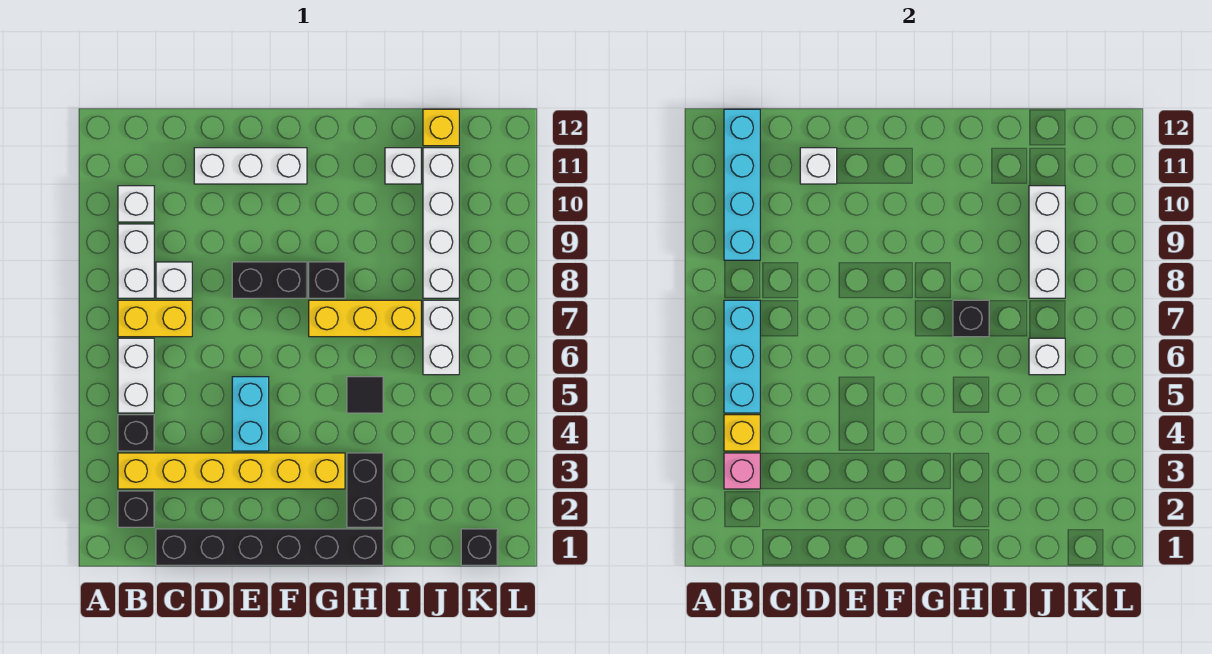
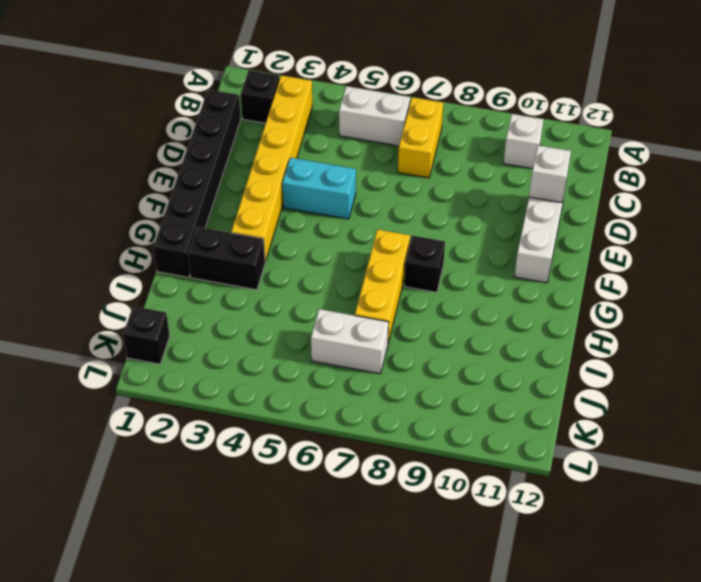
none -> black brick B4 level 1
none -> white brick B8:B9 level 1
none -> white brick C8 level 1

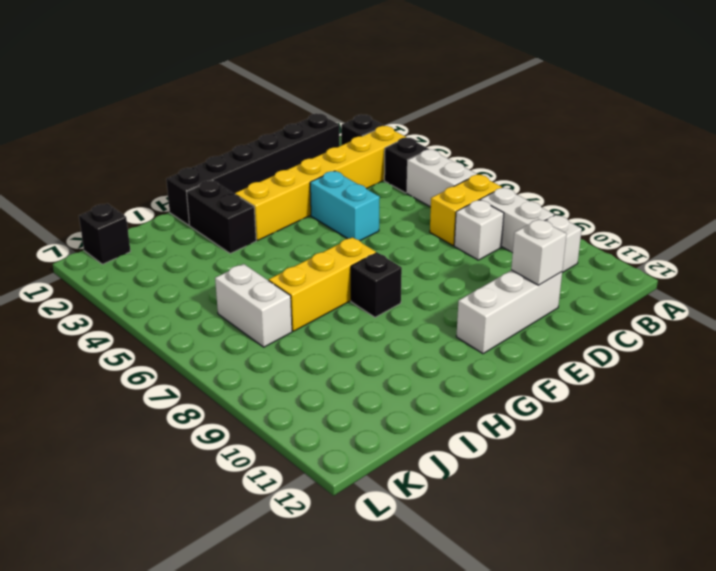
none -> black brick E8:F8 level 1
none -> black tile H5 level 1
none -> white brick I11 level 1

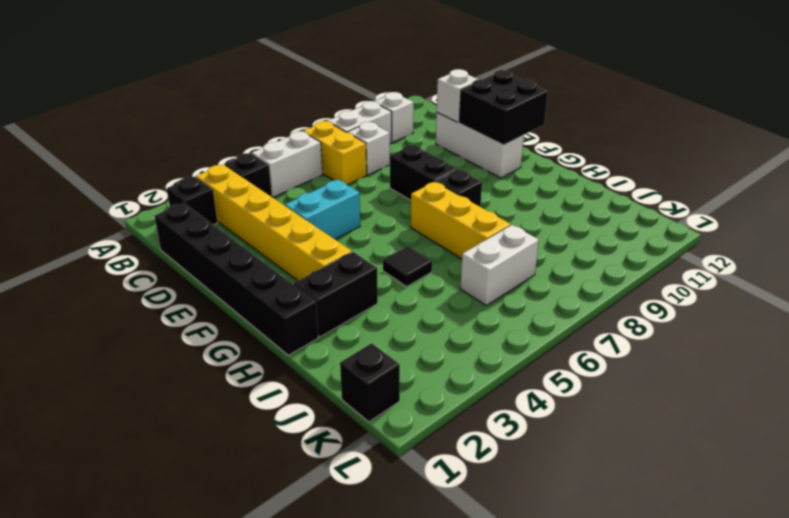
black brick E11:F12 level 2 -> none
none -> white brick I11 level 1
none -> white brick J8:J11 level 1
none -> yellow brick J12 level 1

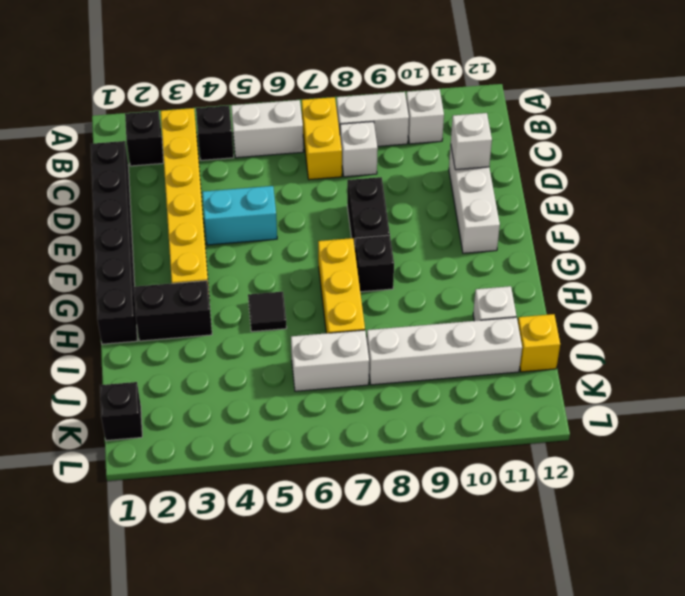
none -> pink brick B3 level 2
none -> yellow brick B4 level 2
none -> cyan brick B5:B7 level 2

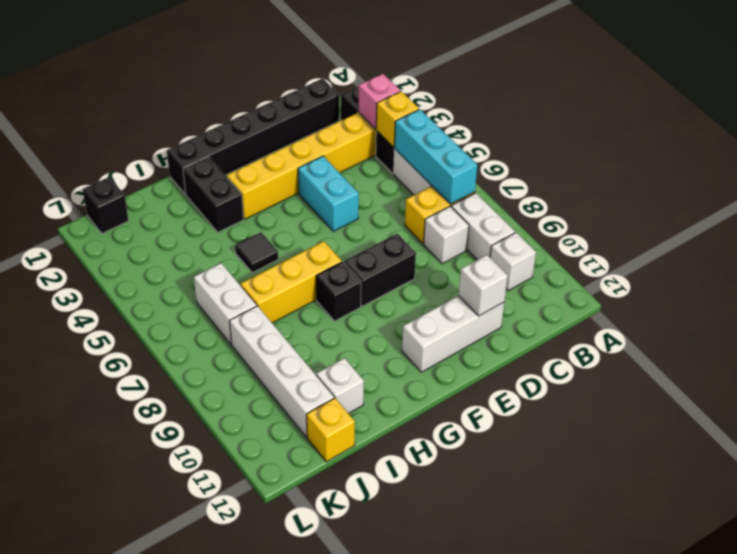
none -> cyan brick B9:B12 level 2
none -> black brick H7 level 2
none -> white brick J6 level 2

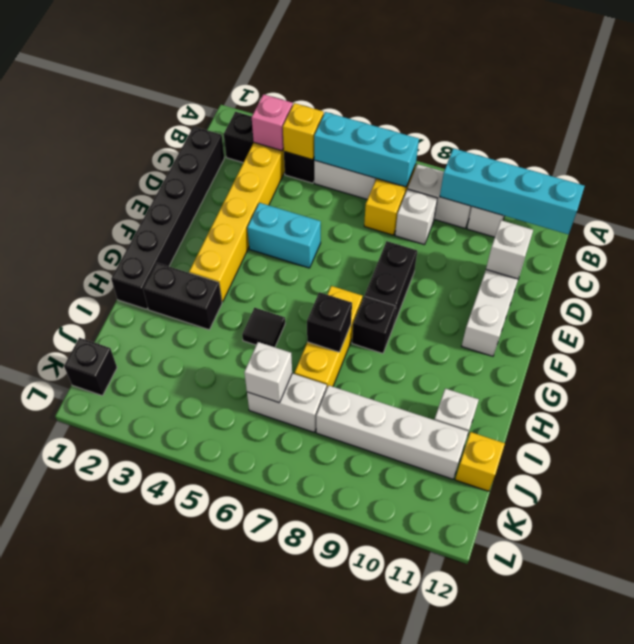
none -> white brick J8:J10 level 2

